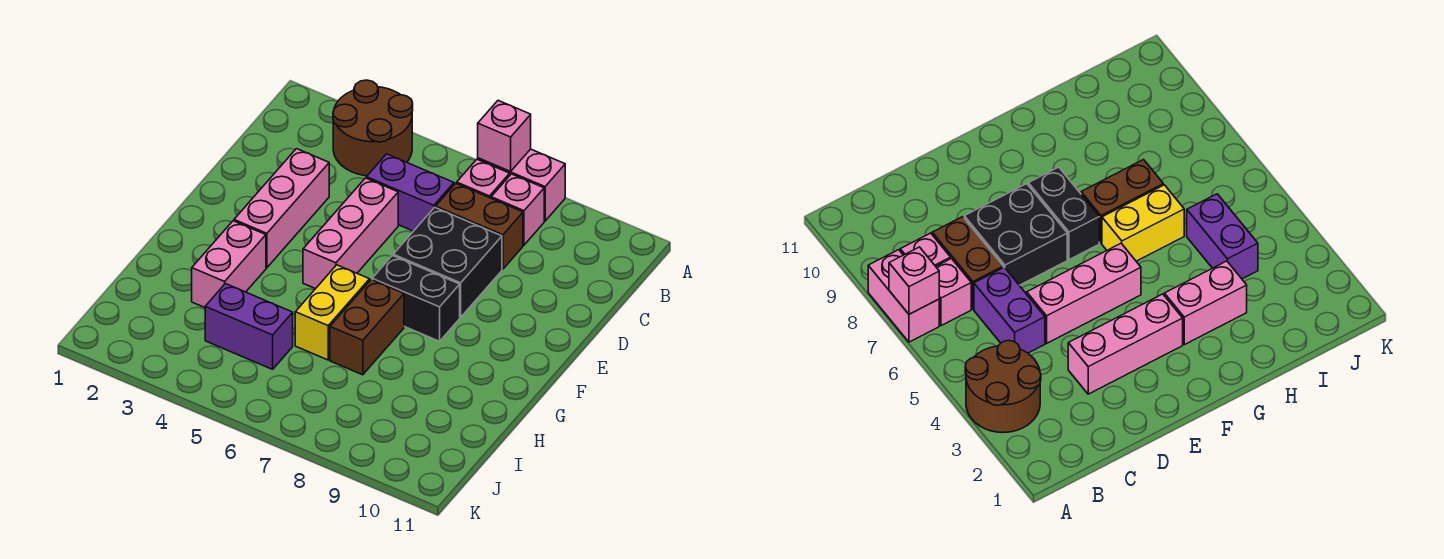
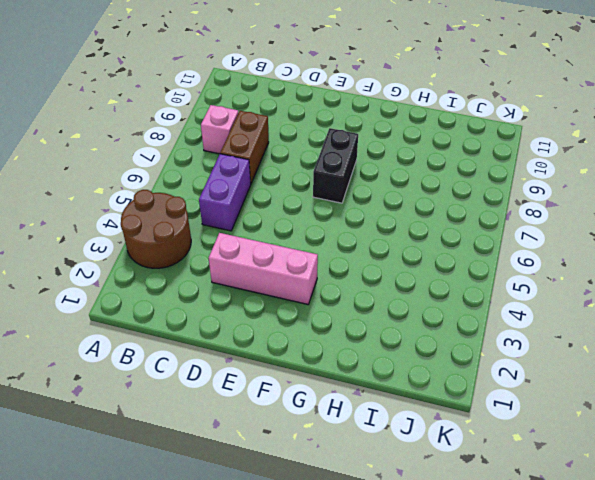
none -> pink brick A7:A8 level 1
none -> pink brick B7 level 1
none -> pink brick D5:F5 level 1

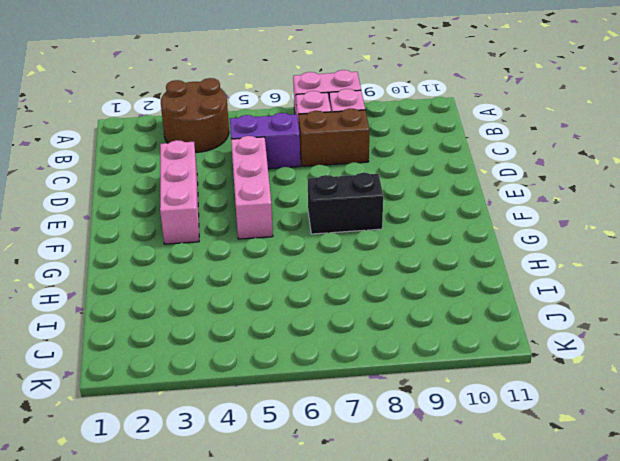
none -> black brick D7:E8 level 1
none -> pink brick G3:H3 level 1
none -> yellow brick G6:H6 level 1

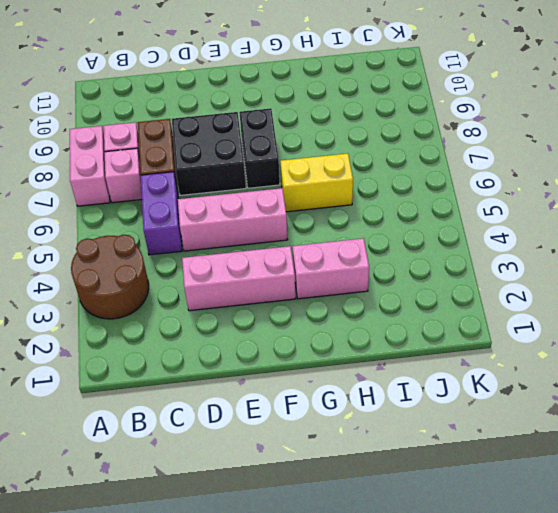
none -> brown brick G7:H7 level 1
none -> purple brick I4:I5 level 1
none -> pink brick A7 level 2

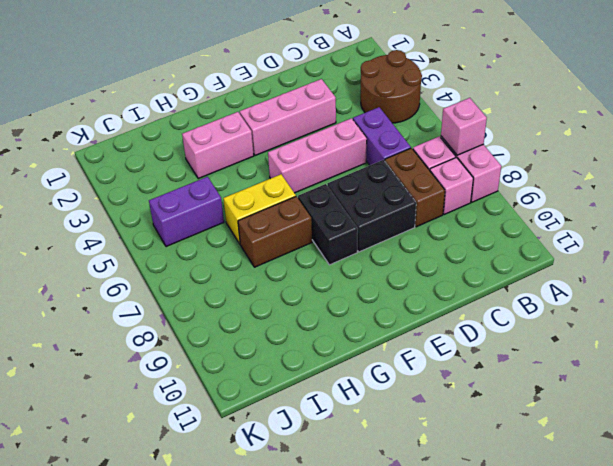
purple brick I5:J5 level 1 -> purple brick I4:I5 level 1

